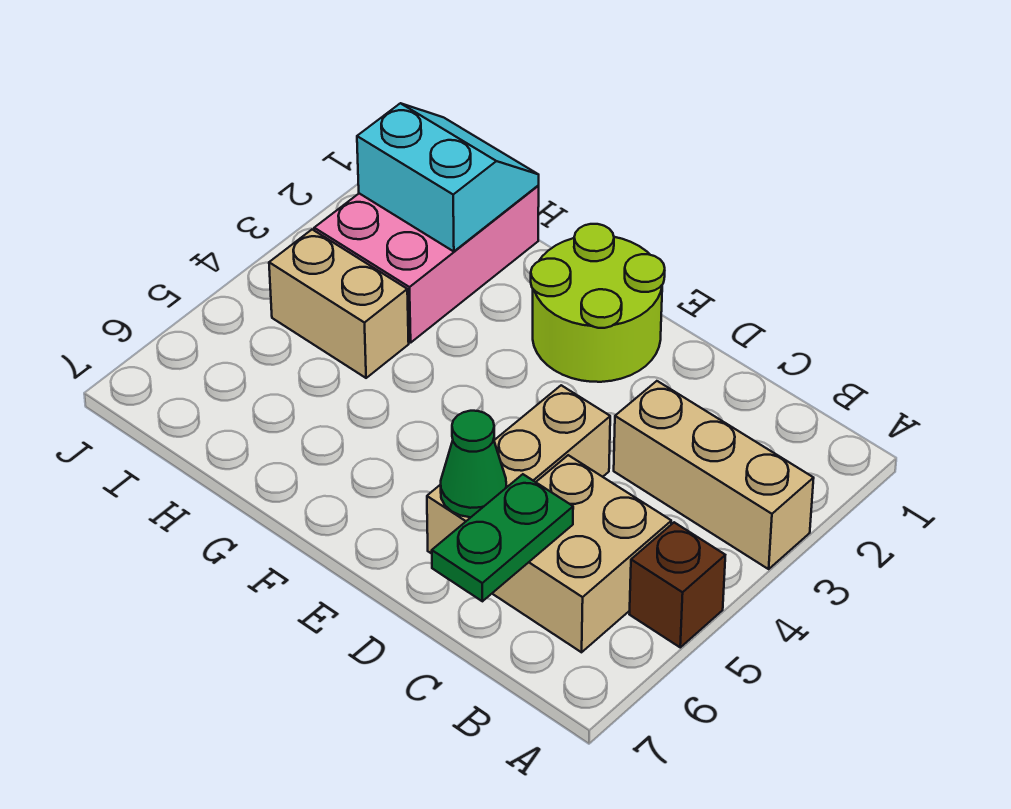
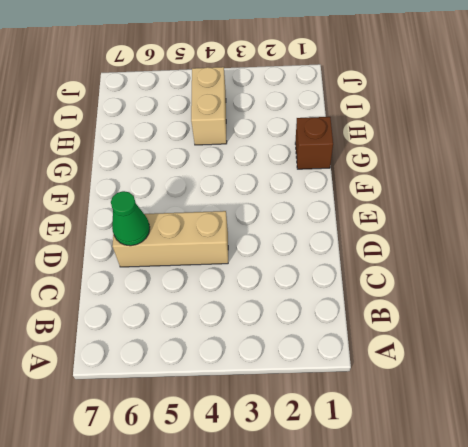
brown brick G1 level 1 -> brown brick A5 level 1
none -> tan brick A3:C3 level 1
none -> tan brick B5:C6 level 1

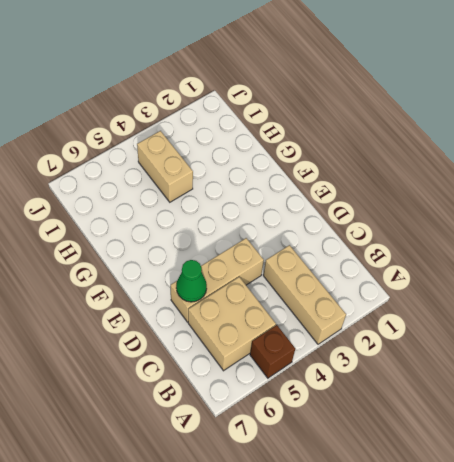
none -> lime round brick E1:F2 level 1
none -> pink brick H1:I3 level 1

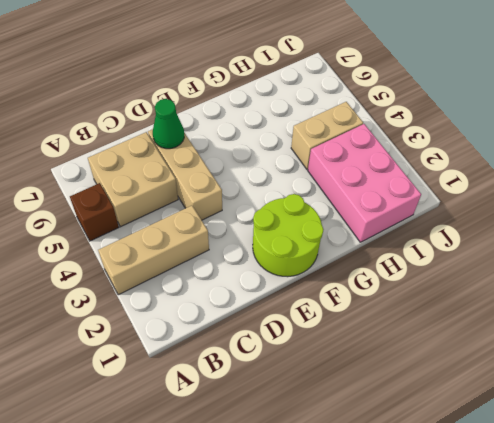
none -> green plate C6:C7 level 2
none -> cyan slope H1:I2 level 2 top 2

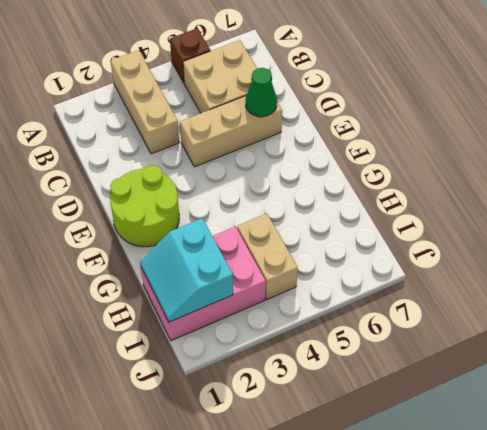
none -> green plate C6:C7 level 2

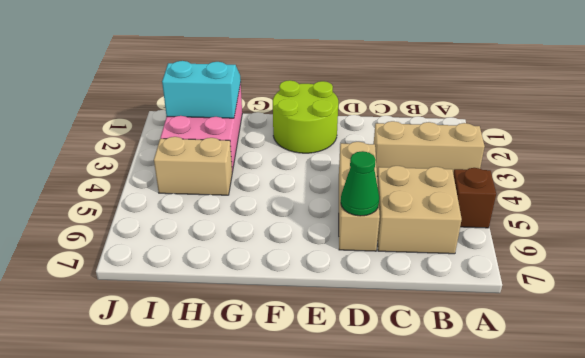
none -> green plate C6:C7 level 2

